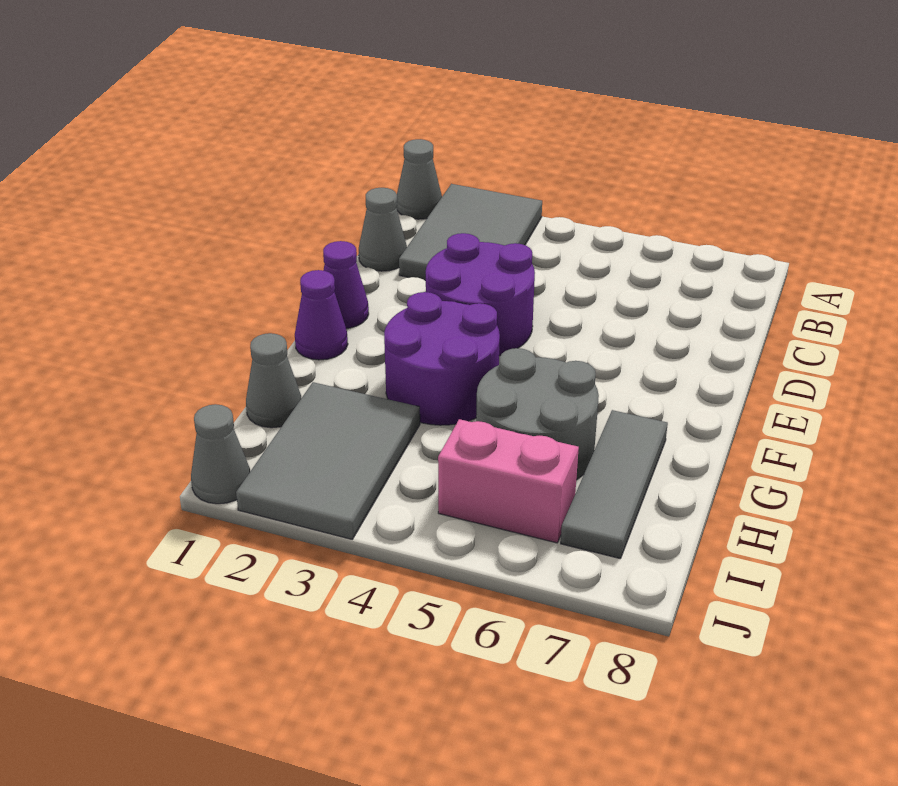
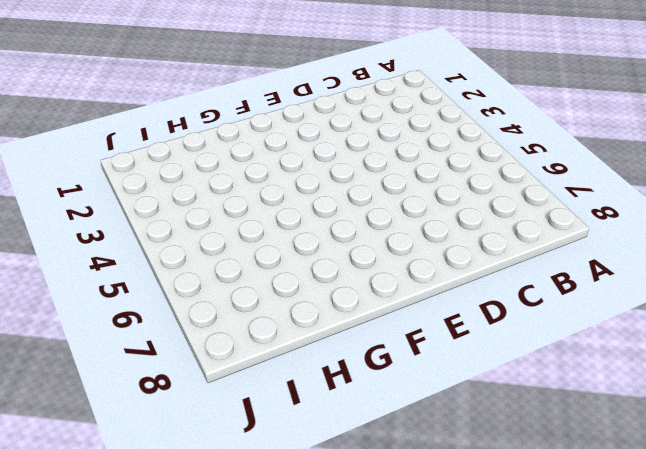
none -> grey cone A1 level 1
none -> grey tile A2:C3 level 1
none -> grey cone C1 level 1

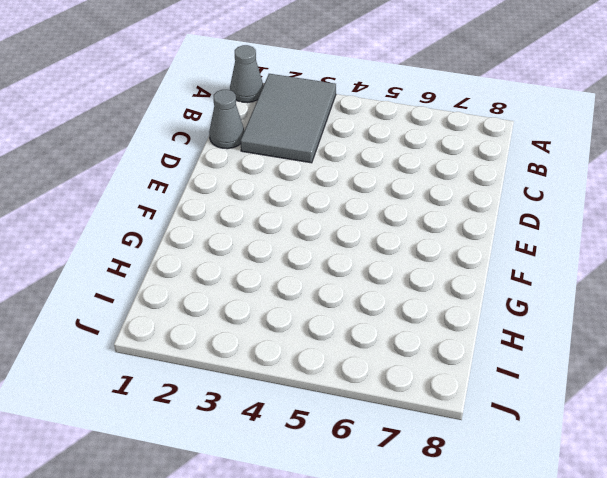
none -> purple round brick D3:E4 level 1
none -> purple cone E1 level 1
none -> purple cone F1 level 1

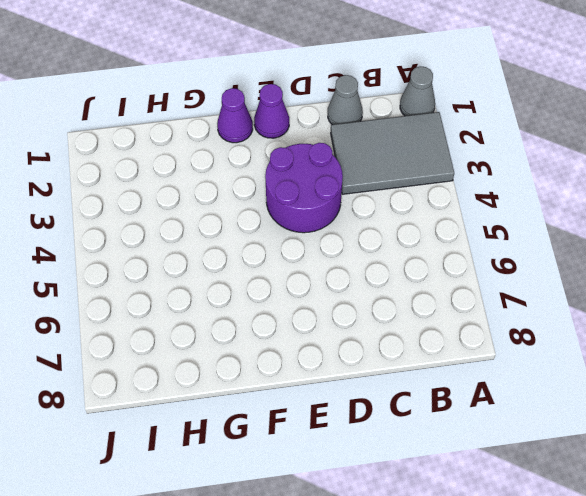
none -> purple round brick F3:G4 level 1
none -> grey round brick G5:H6 level 1
none -> grey tile G7:I7 level 1

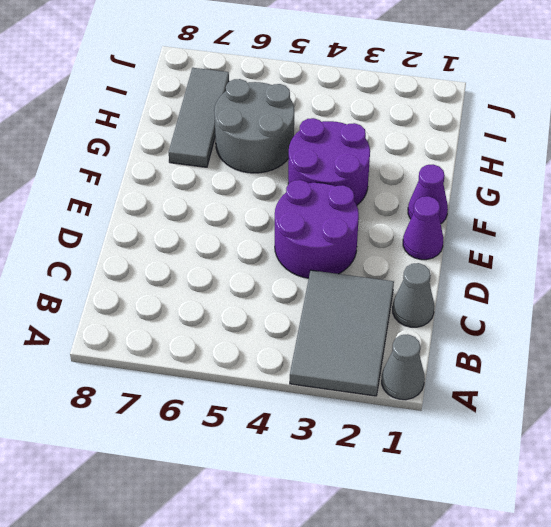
none -> grey cone H1 level 1
none -> grey tile H2:J3 level 1
none -> pink brick I5:I6 level 1

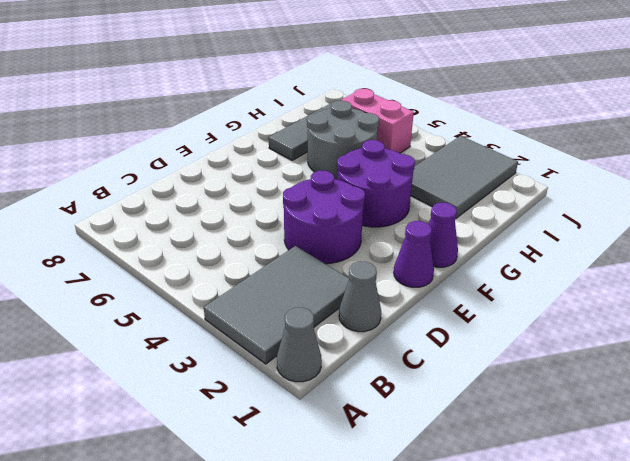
none -> grey cone H1 level 1
none -> grey cone J1 level 1

